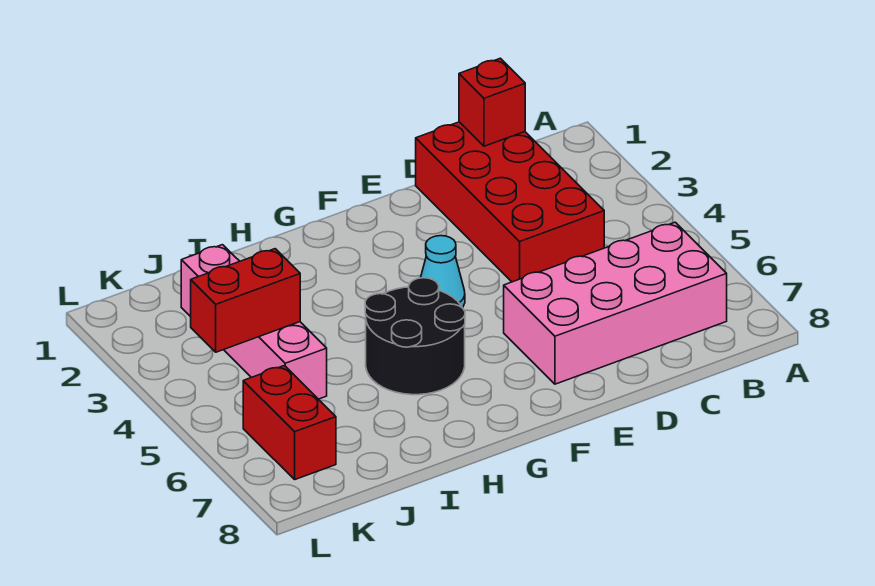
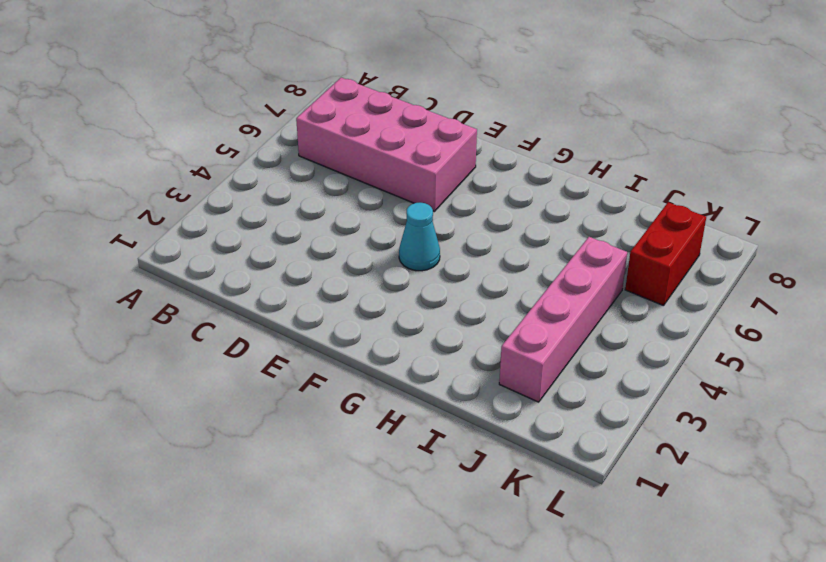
none -> red brick C1:D4 level 1
none -> black round brick G5:H6 level 1

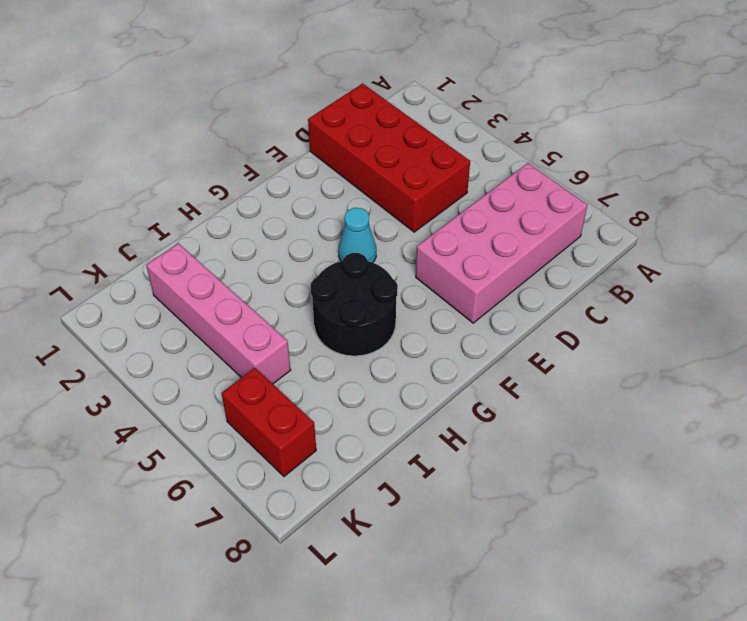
none -> red brick C1 level 2
none -> red brick J4:K4 level 2

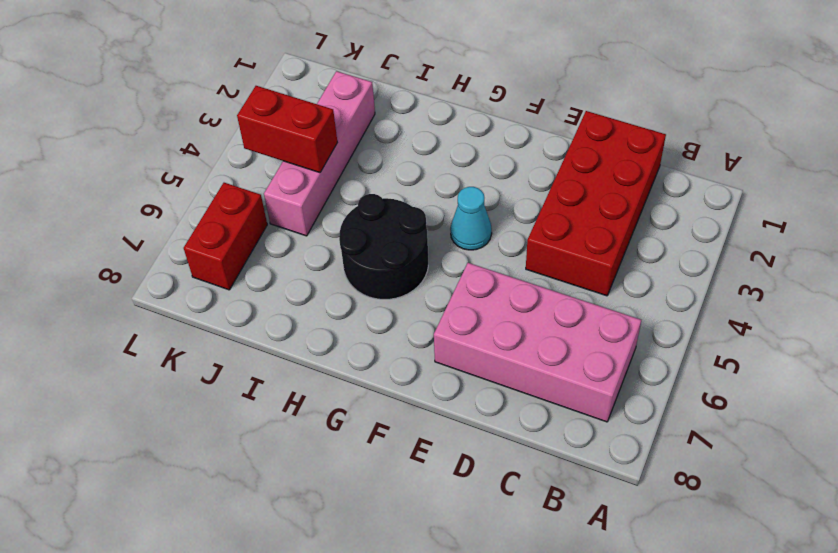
none -> red brick C1 level 2

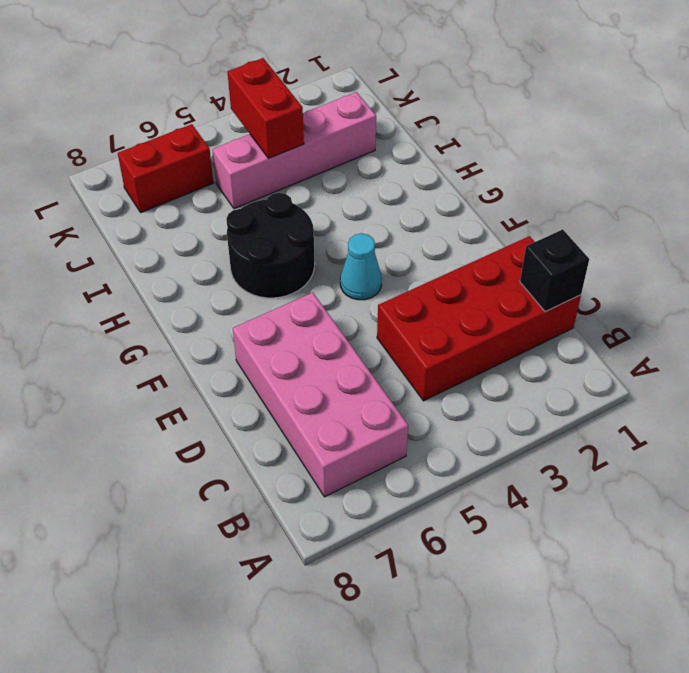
black brick C1 level 2 -> red brick C1 level 2

